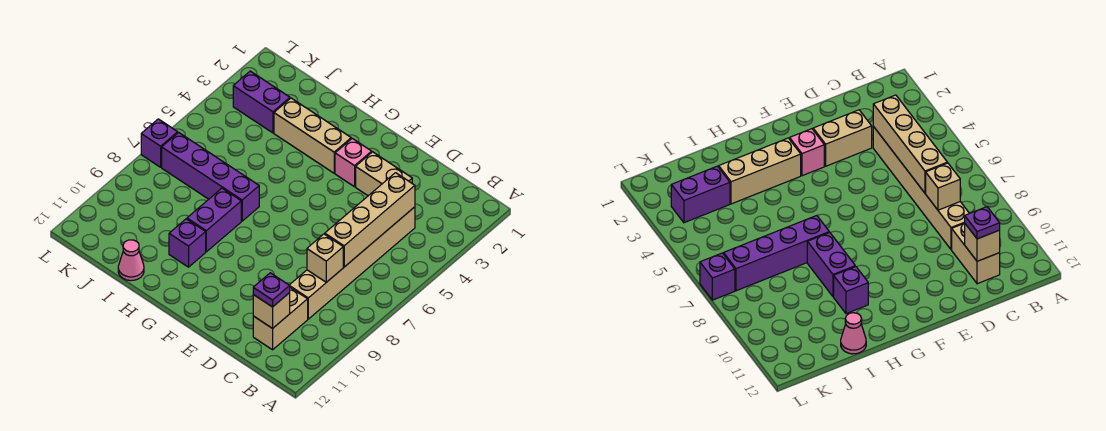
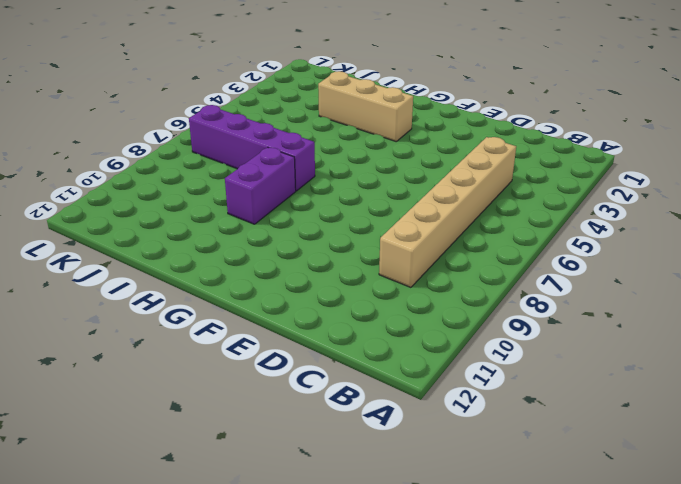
none -> tan brick C10:C11 level 1
none -> tan brick D3:E3 level 1
none -> pink brick F3 level 1

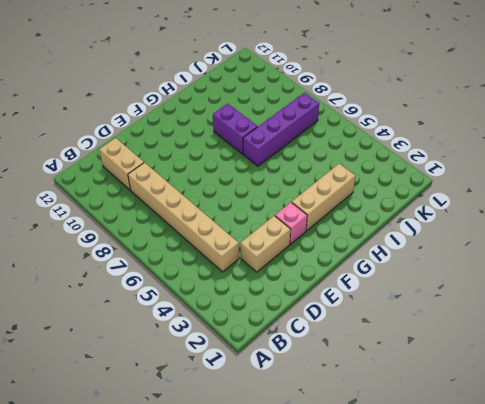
none -> purple brick H10 level 1
none -> pink cone I12 level 1
none -> purple brick J3:K3 level 1

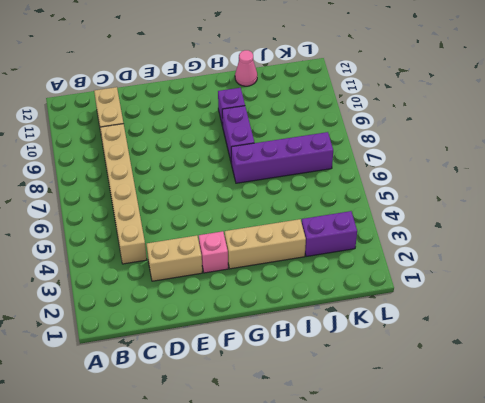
none -> purple brick L7 level 1
none -> tan brick C4:C7 level 2
none -> tan brick C8 level 2

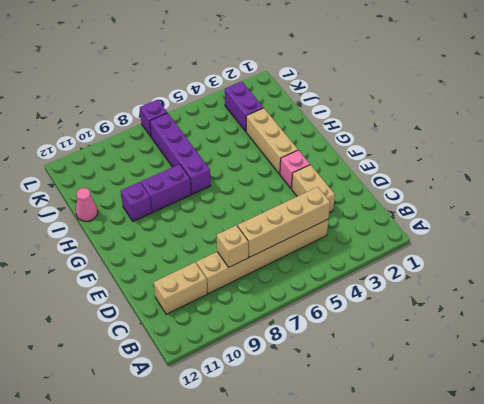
none -> tan brick C11 level 2
none -> purple plate C11 level 3

